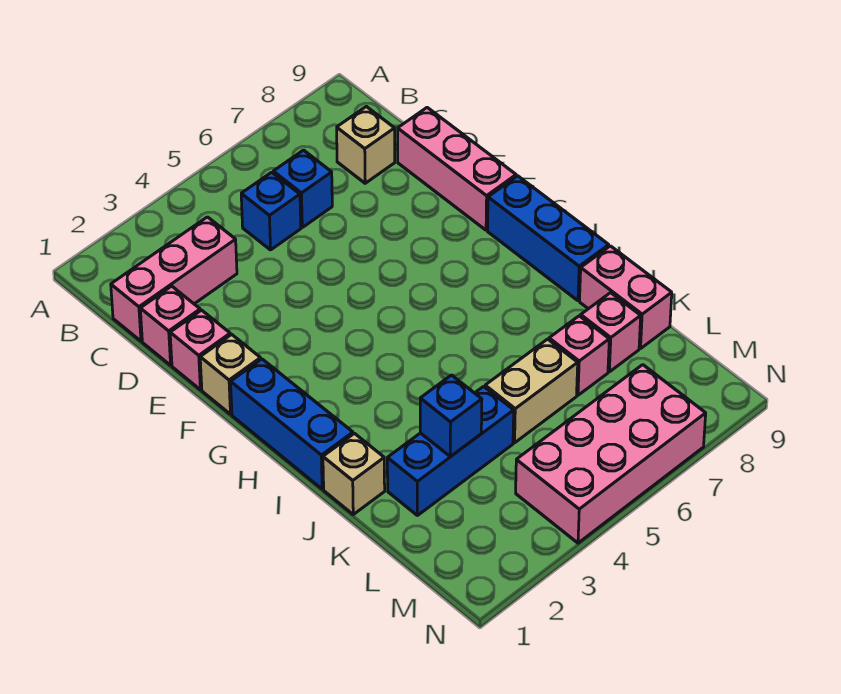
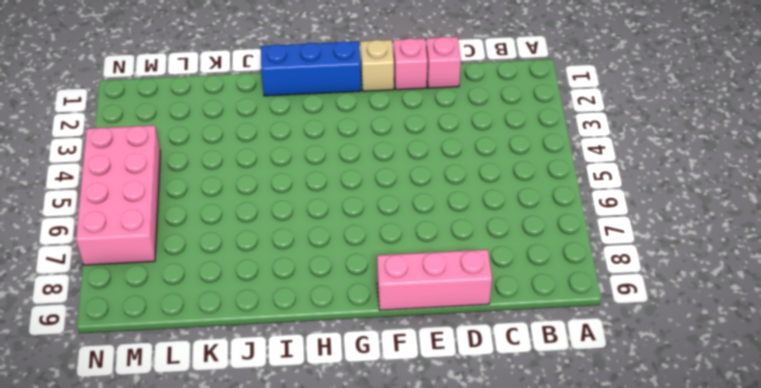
none -> pink brick C1:C3 level 1
none -> blue brick C5 level 1
none -> blue brick C6 level 1

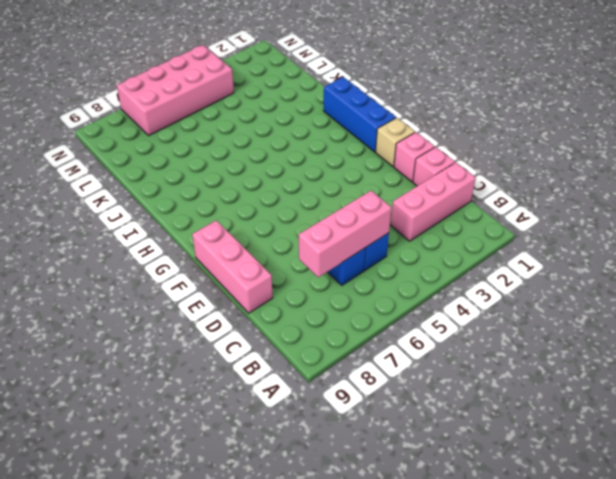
pink brick C5:C7 level 2 -> none
none -> tan brick C8 level 1
none -> blue brick G9:I9 level 1
none -> tan brick J1 level 1

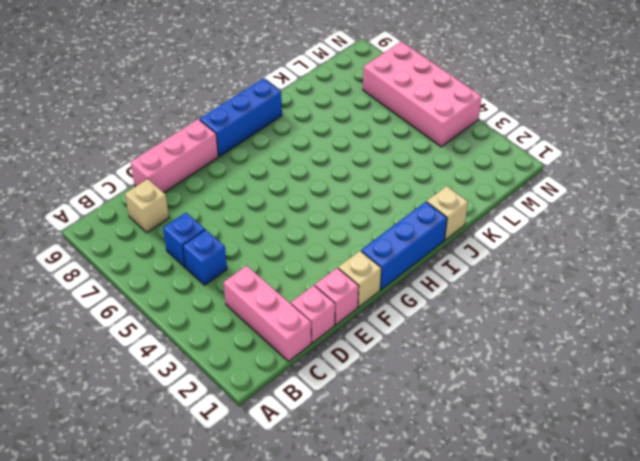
none -> pink brick J9:K9 level 1
none -> blue brick K2:K4 level 1
none -> tan brick K5:K6 level 1

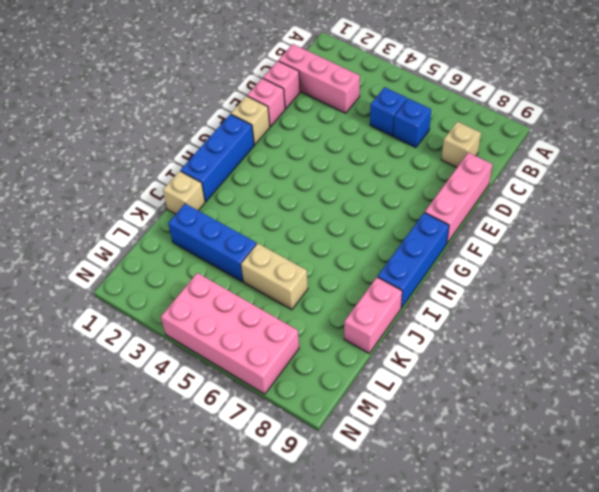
none -> pink brick K7 level 1
none -> pink brick K8 level 1
none -> blue brick K3 level 2

